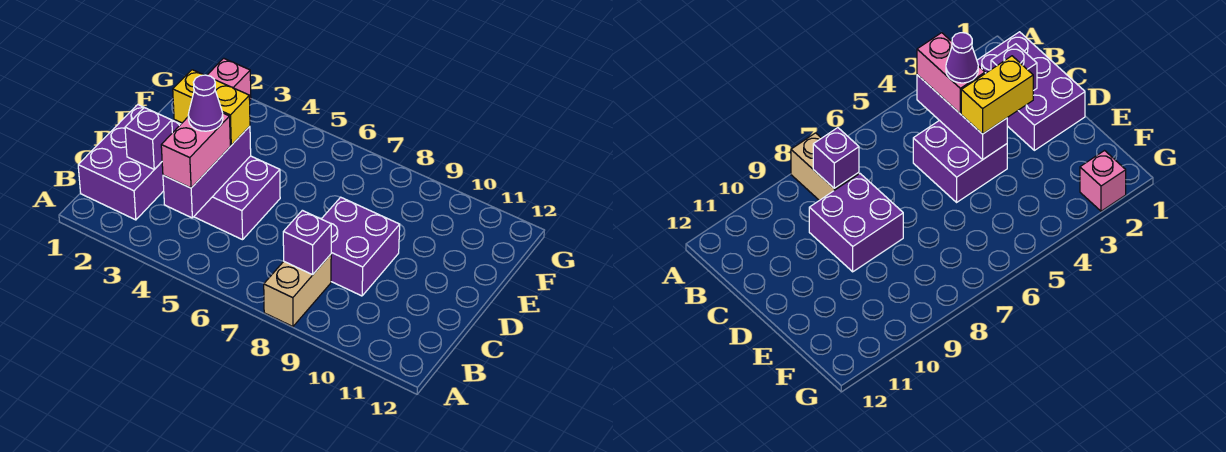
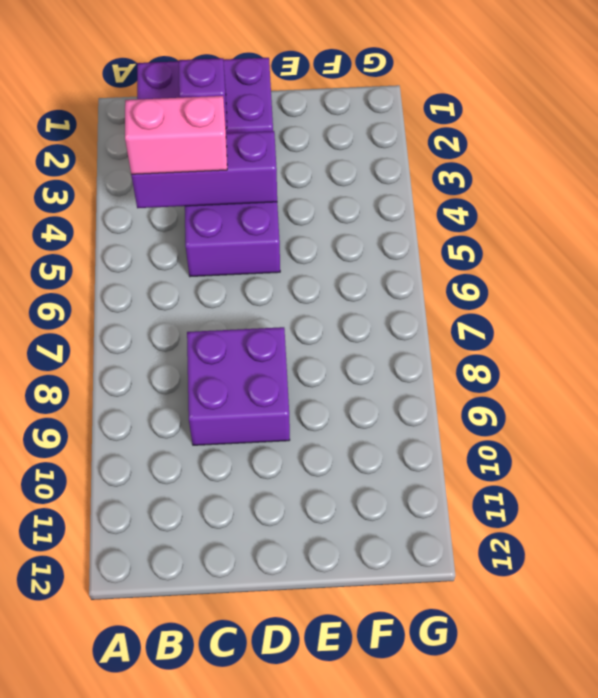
none -> tan brick A8:B8 level 1
none -> pink brick G2 level 1

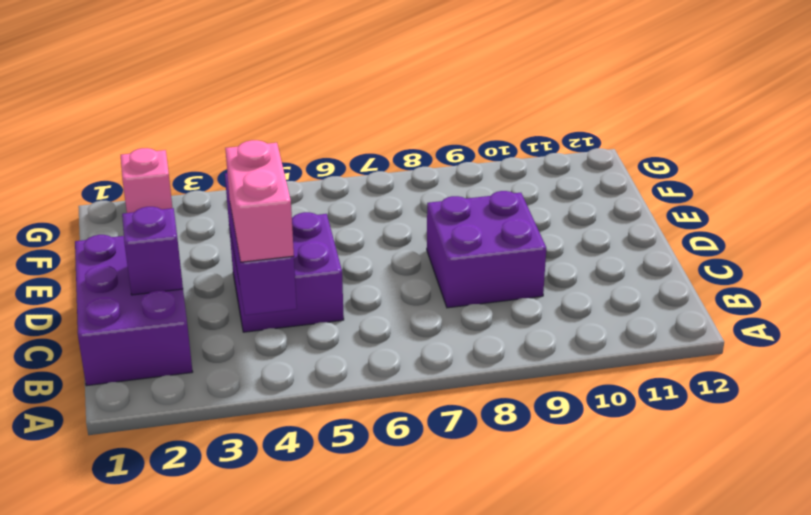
none -> tan brick A8:B8 level 1
none -> purple brick B8 level 2

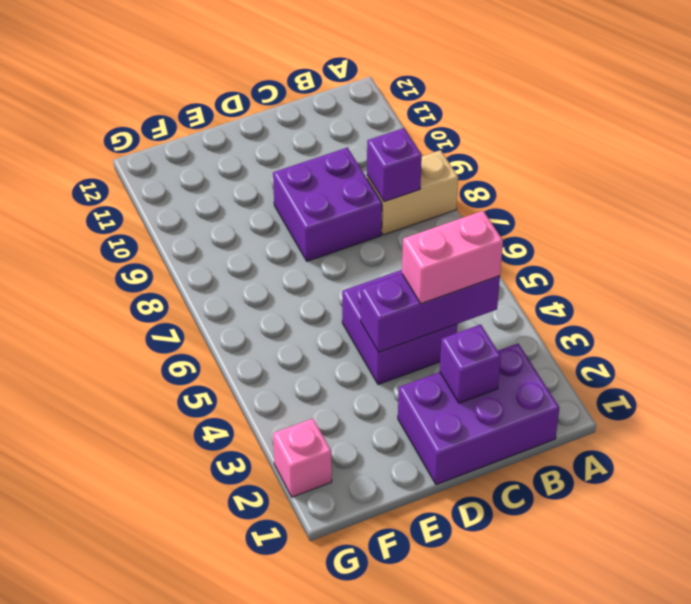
none -> yellow brick D3:D4 level 3
none -> purple cone C4 level 4

